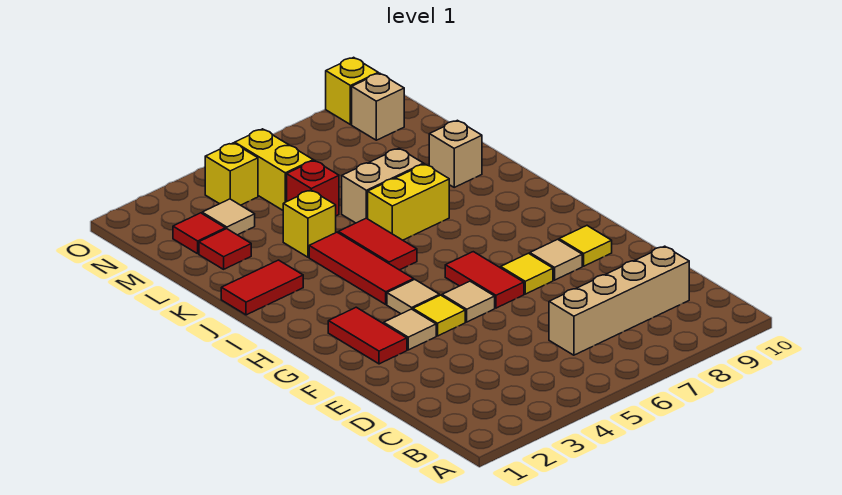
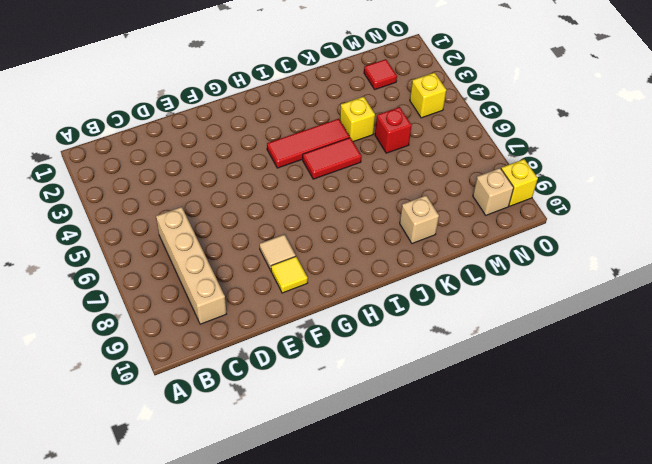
none -> red tile F2:G2 level 1
none -> tan tile F3 level 1
none -> yellow tile F4 level 1

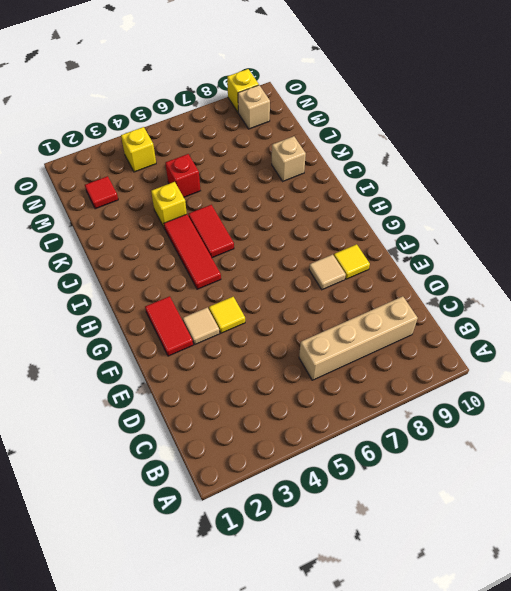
none -> tan tile F5 level 1
none -> red tile F6:G6 level 1
none -> yellow tile F7 level 1

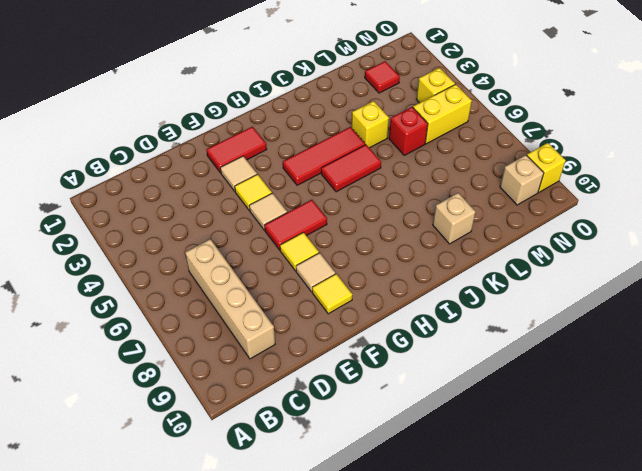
none -> tan tile G4 level 1
none -> red tile J1:J2 level 1
none -> yellow brick J6:J7 level 1

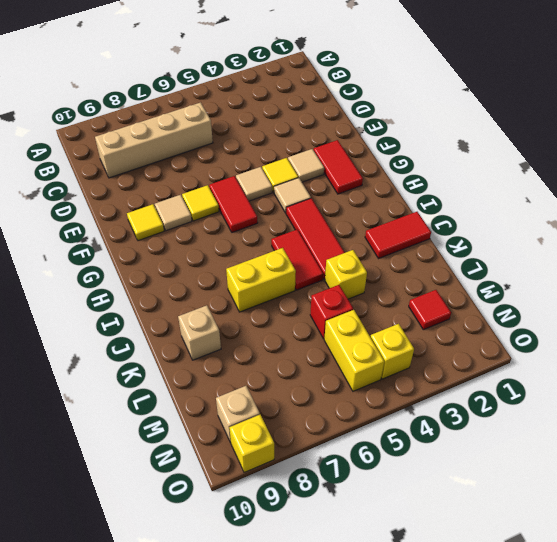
none -> tan brick K6:K7 level 1
none -> red tile L2 level 1
none -> tan tile M3 level 1

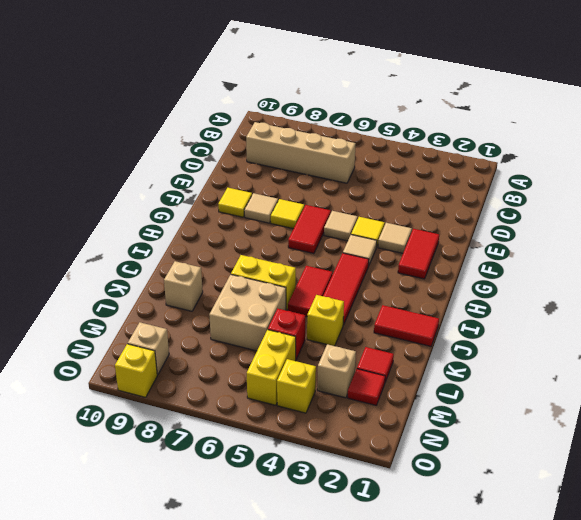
tan brick K6:L7 level 1 -> tan brick K6:K7 level 1
tan brick M3 level 1 -> tan tile M3 level 1

